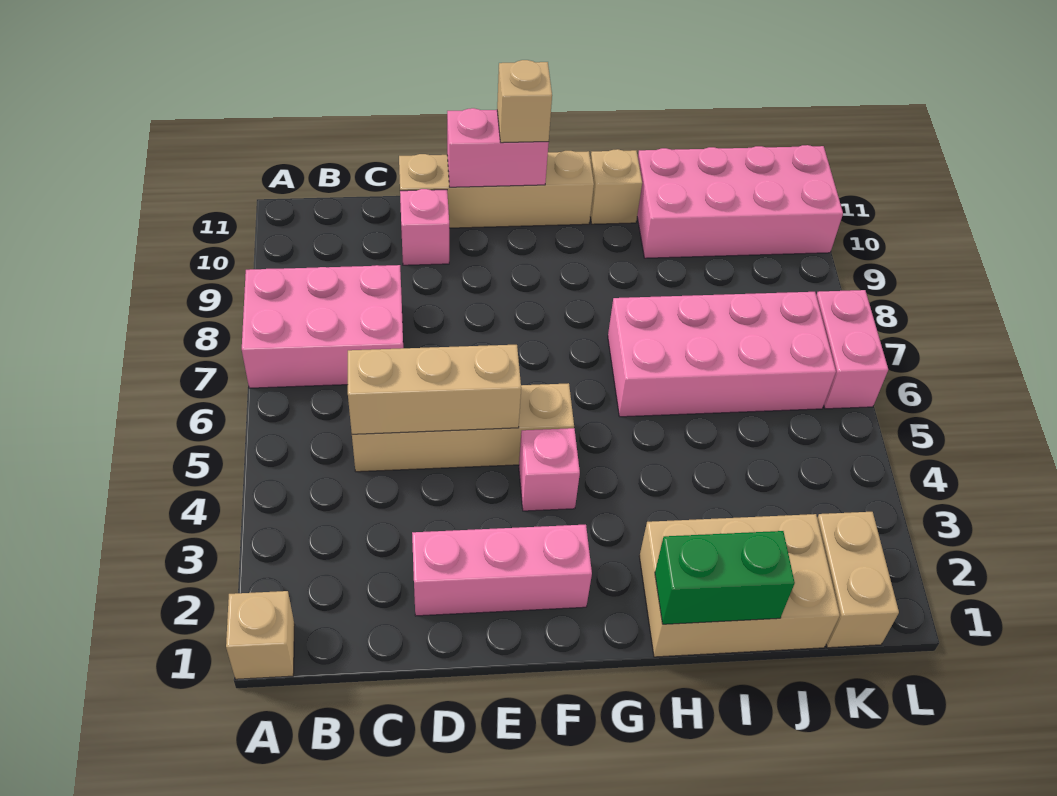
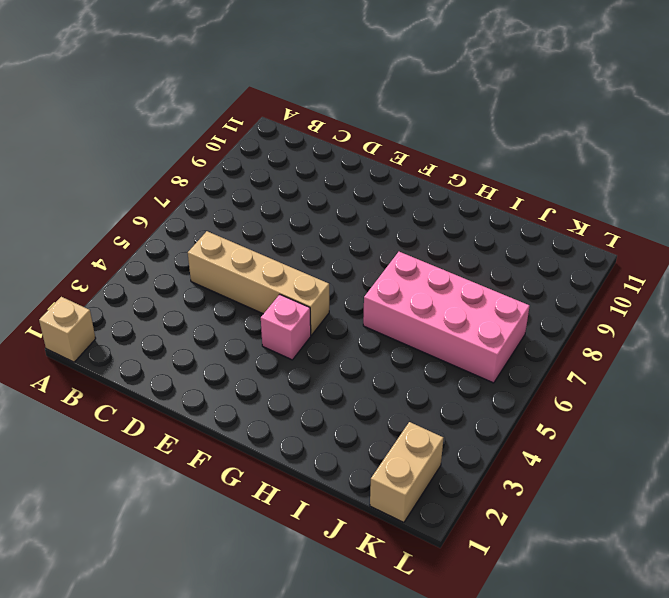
none -> pink brick A7:C8 level 1
none -> pink brick D2:F2 level 1
none -> pink brick D10 level 1

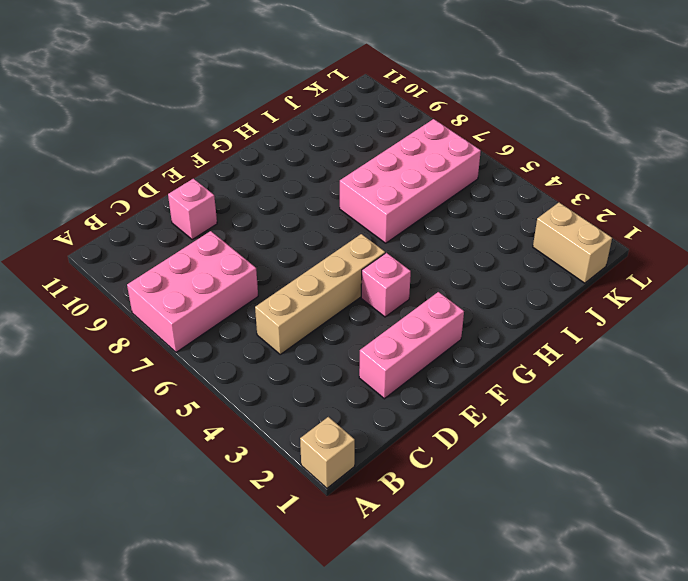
none -> tan brick D11:G11 level 1
none -> tan brick H1:J2 level 1
none -> tan brick H11 level 1

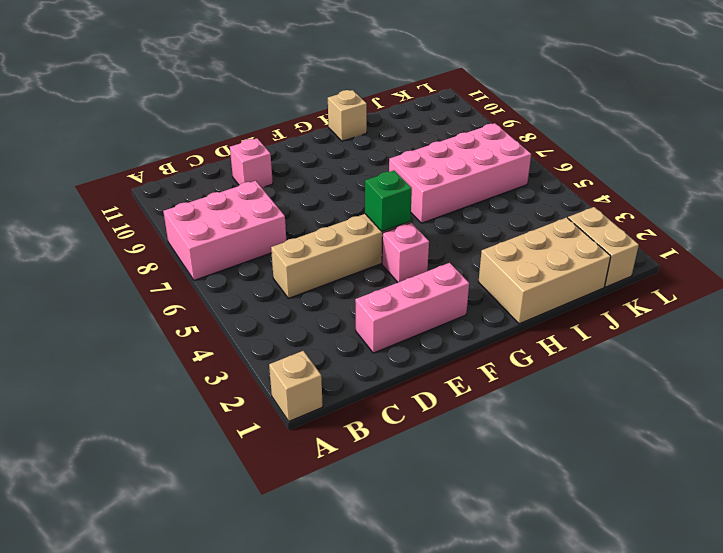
green brick F5 level 2 -> none
none -> tan brick D11:G11 level 1
none -> pink brick I10:L11 level 1
none -> pink brick L6:L7 level 1

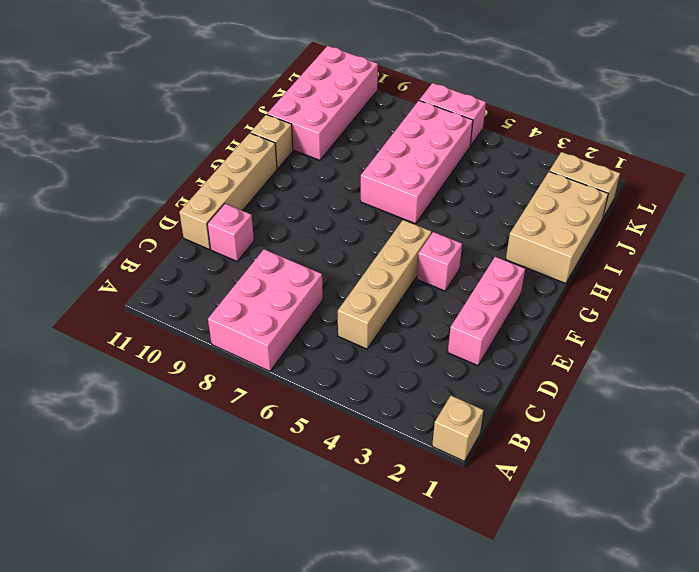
none -> tan brick C5:E5 level 2
none -> pink brick E11:F11 level 2
none -> green brick H1:I1 level 2

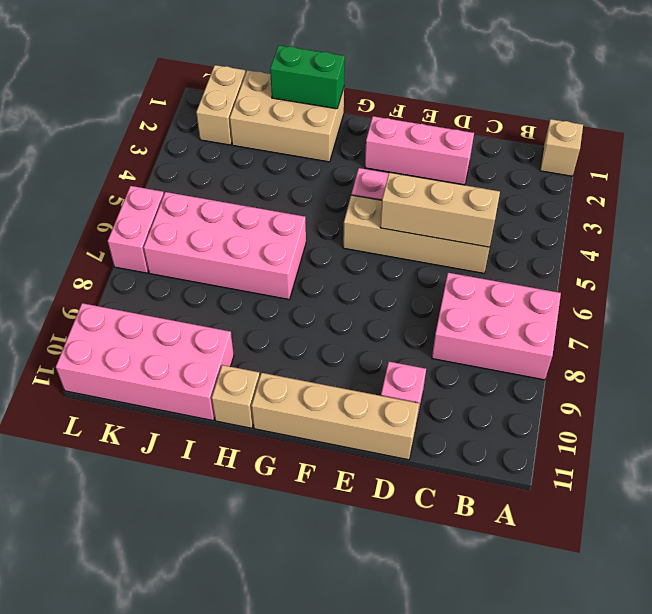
none -> pink brick E11:F11 level 2
none -> tan brick F11 level 3

